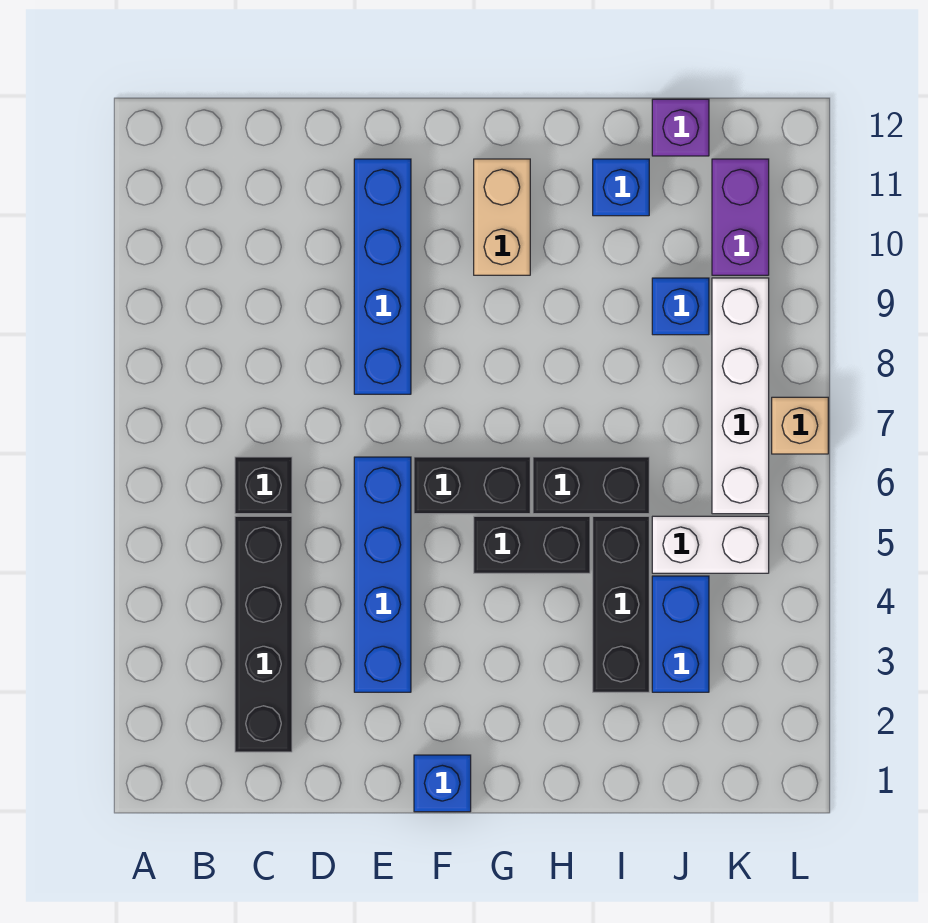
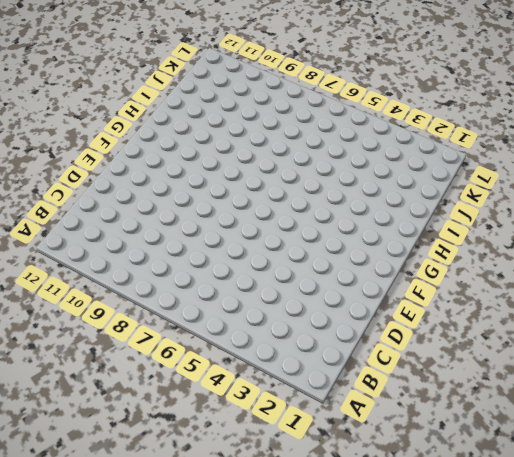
none -> black brick C2:C5 level 1
none -> black brick C6 level 1
none -> blue brick E3:E6 level 1

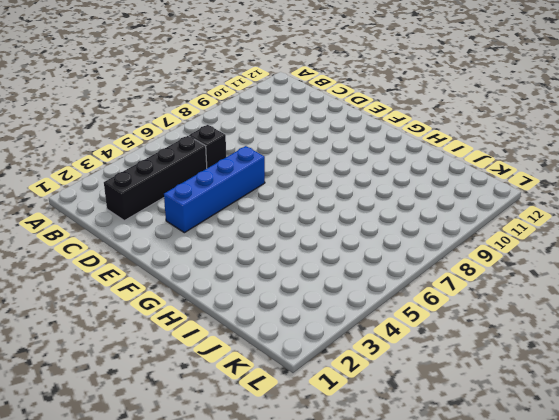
none -> blue brick E8:E11 level 1
none -> blue brick F1 level 1
none -> black brick F6:G6 level 1

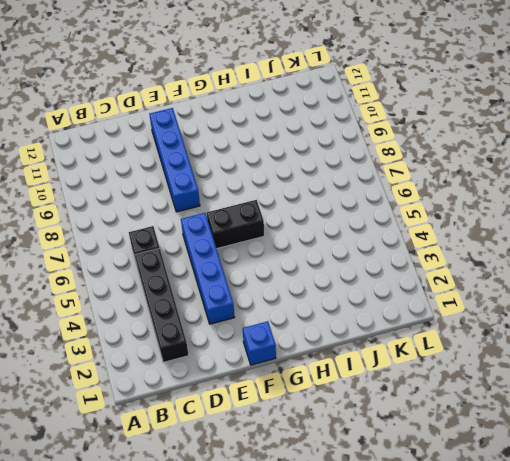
none -> black brick G5:H5 level 1
none -> tan brick G10:G11 level 1
none -> black brick H6:I6 level 1

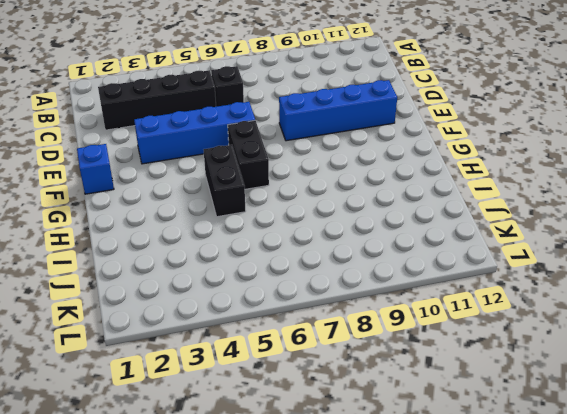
none -> tan brick G10:G11 level 1
none -> black brick H6:I6 level 1
none -> black brick I3:I5 level 1

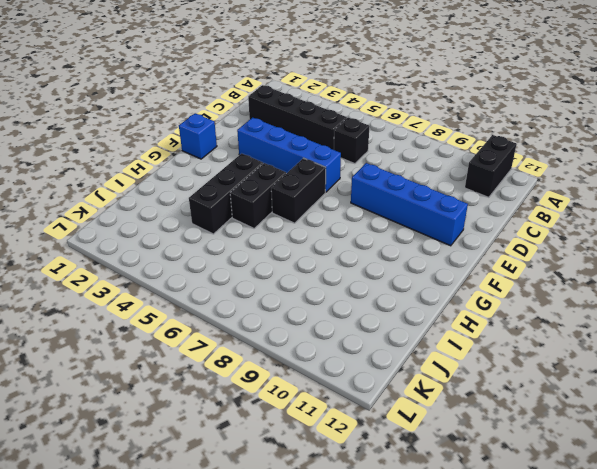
black brick A11:B11 level 1 -> black brick H6:I6 level 1
black brick G4:I4 level 1 -> black brick I3:I5 level 1
none -> tan brick G10:G11 level 1
none -> blue brick I11 level 1
none -> blue brick J3:J4 level 1

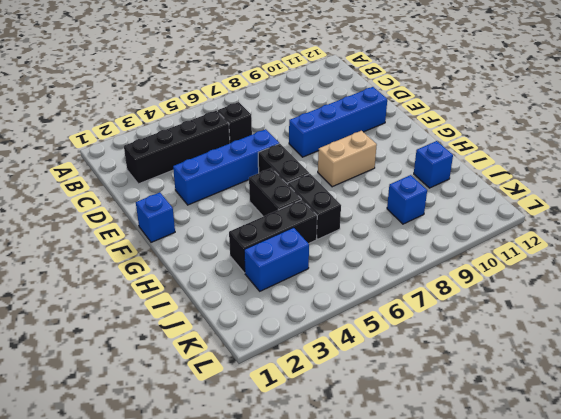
tan brick G8:G9 level 1 -> tan brick G10:G11 level 1
none -> white brick J5:K5 level 1
none -> purple brick J12 level 1
none -> white brick K6:K9 level 1

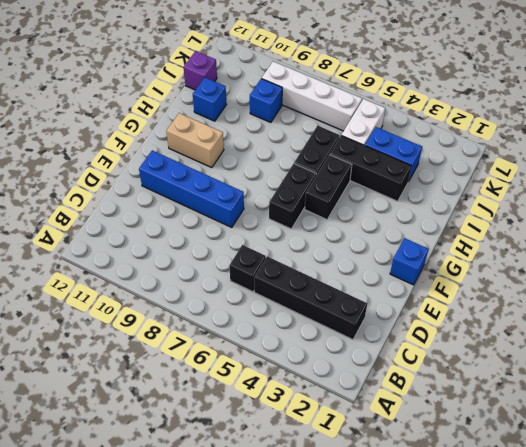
none -> blue brick E3:E6 level 1
none -> purple brick K10:K11 level 1
none -> tan brick L7 level 1

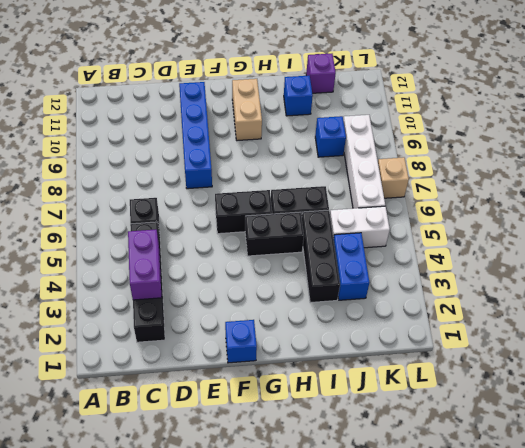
purple brick C3:C4 level 2 -> purple brick K10:K11 level 1
none -> blue brick E3:E6 level 1

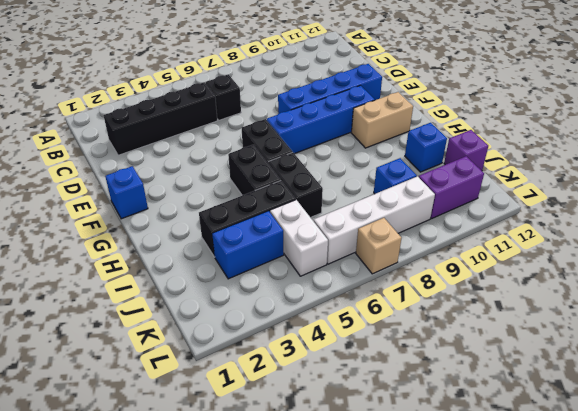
blue brick F7:F10 level 1 -> blue brick E3:E6 level 1

